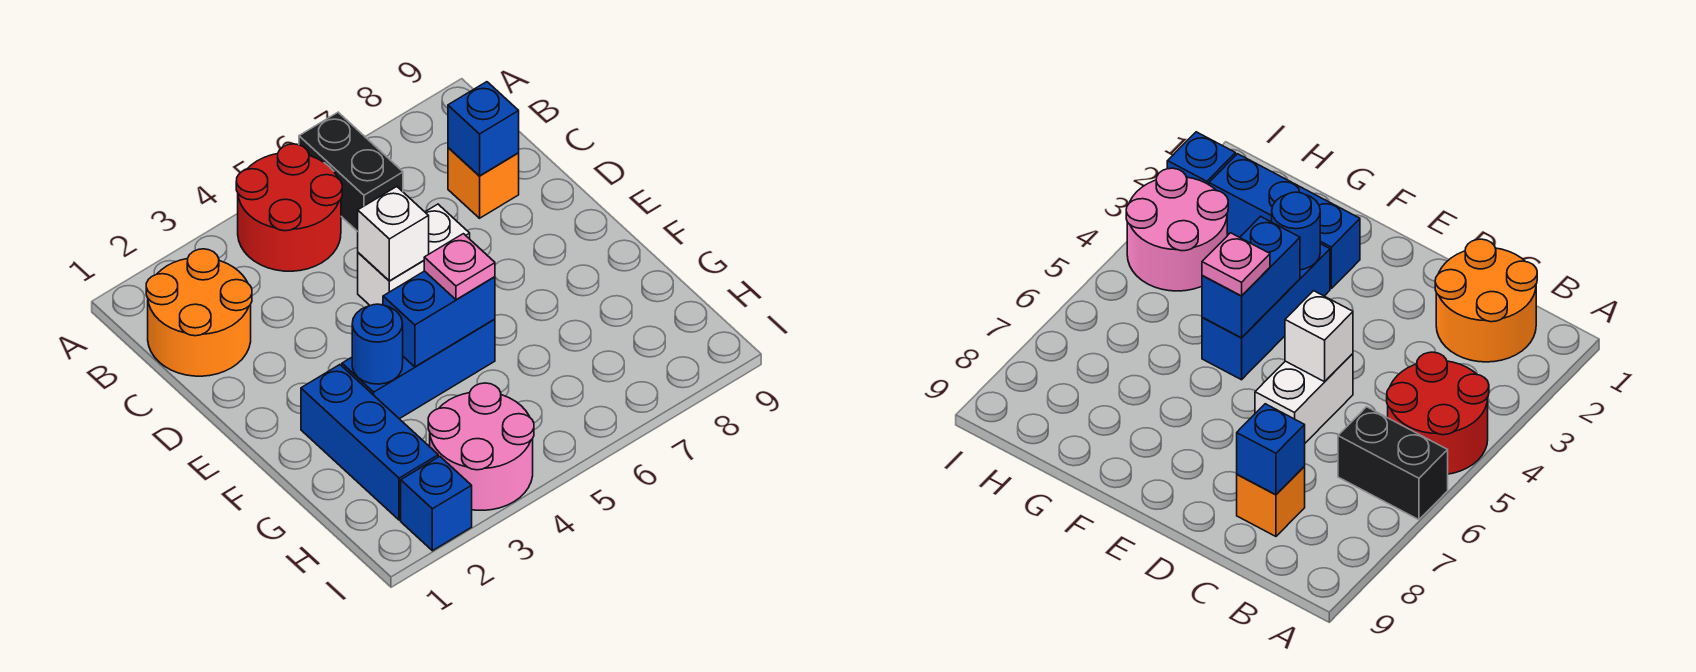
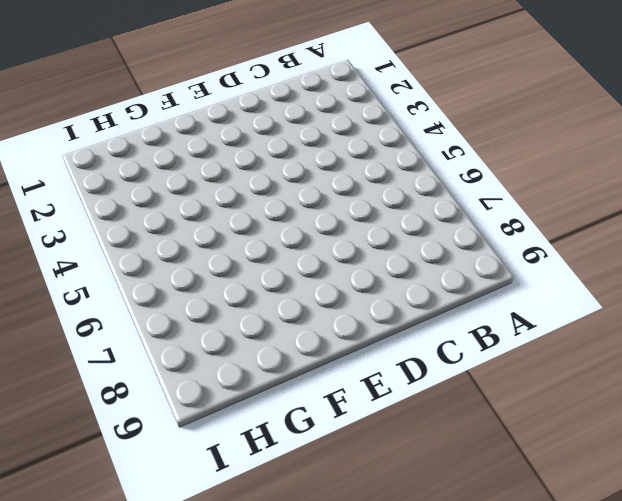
none -> red round brick A4:B5 level 1
none -> black brick A6:B6 level 1
none -> orange round brick B1:C2 level 1

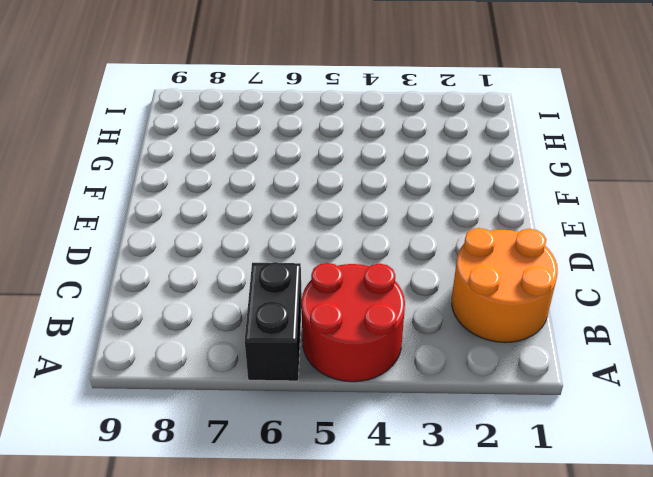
none -> orange brick C8 level 1
none -> white brick D5:D6 level 1
none -> blue brick F2:H2 level 1

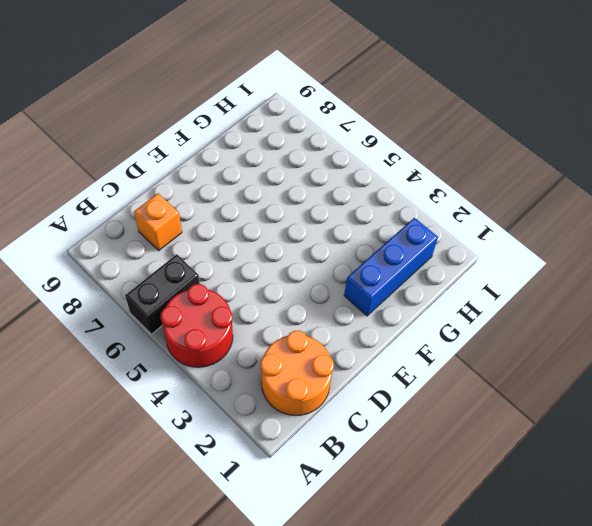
none -> white brick D5:D6 level 1
none -> blue brick F3:F5 level 1
none -> pink round brick H3:I4 level 1

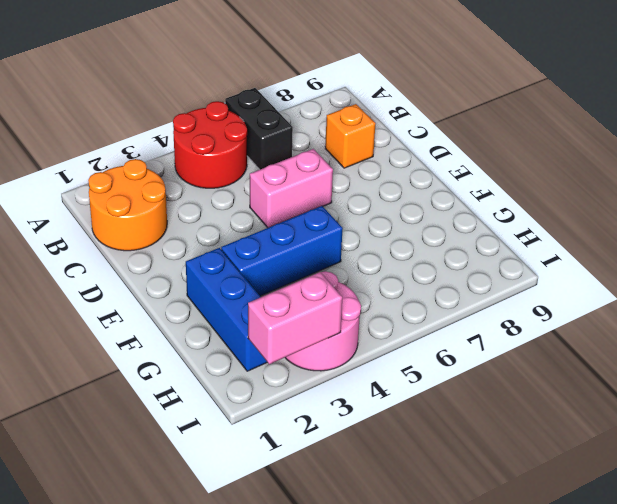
pink brick D5:D6 level 1 -> white brick D5:D6 level 1
pink brick I2:I3 level 2 -> none
none -> blue brick I2 level 1
none -> blue brick C8 level 2
none -> white brick D5 level 2

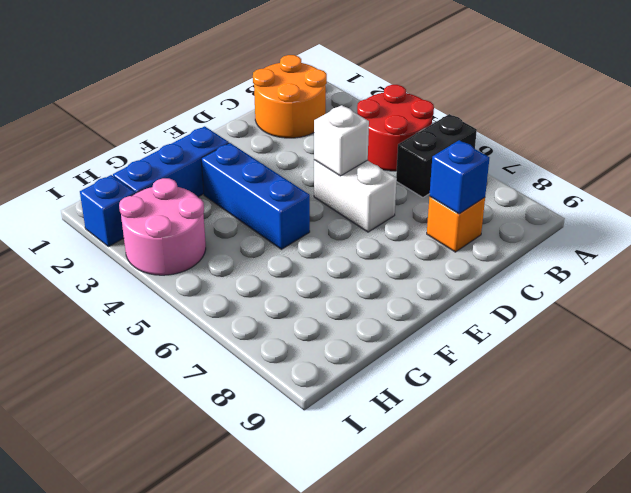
none -> blue round brick F3 level 2
none -> blue brick F4:F5 level 2
none -> pink plate F5 level 3

